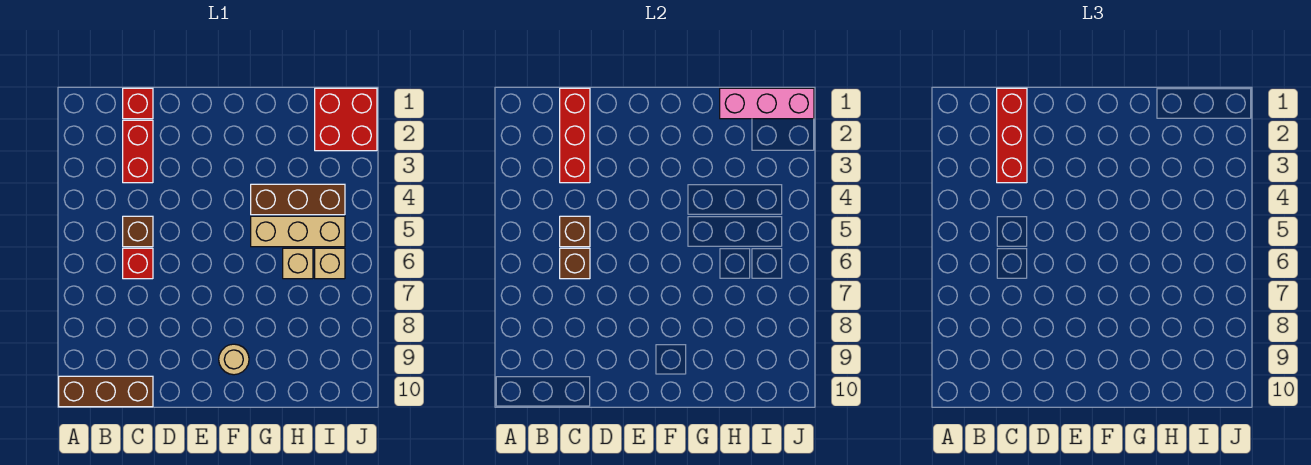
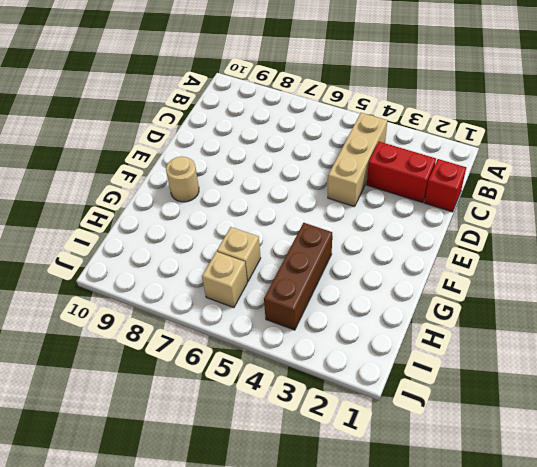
tan brick B4:D4 level 1 -> tan brick G5:I5 level 1
none -> brown brick A10:C10 level 1
none -> brown brick C5 level 1
none -> red brick C6 level 1

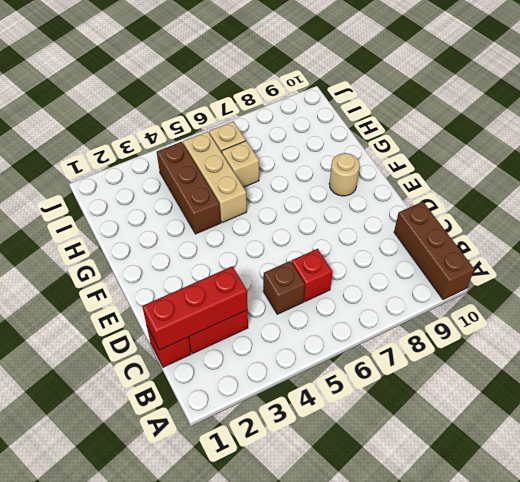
none -> red brick I1:J2 level 1
none -> brown brick C5 level 2
none -> brown brick C6 level 2

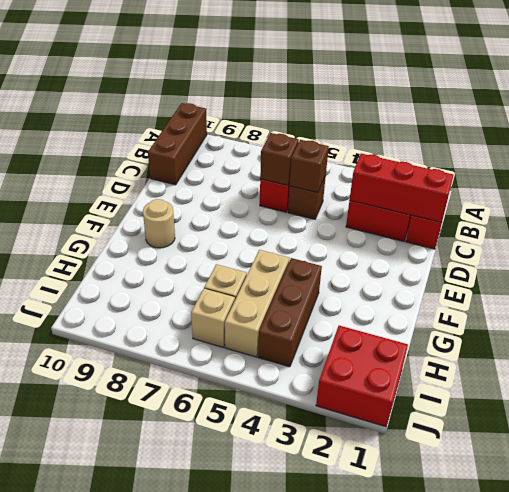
none -> pink brick H1:J1 level 2
none -> red brick C1:C3 level 3

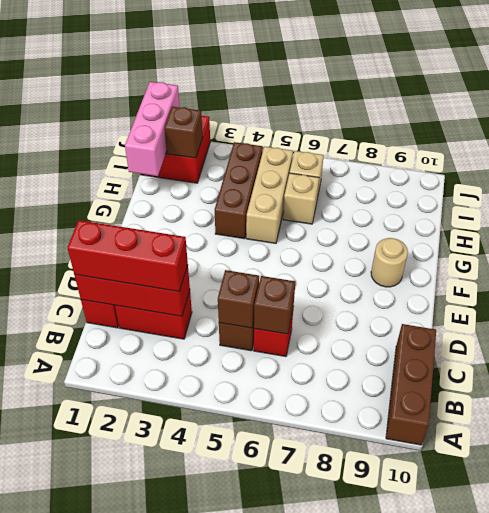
brown brick I2 level 2 -> none

